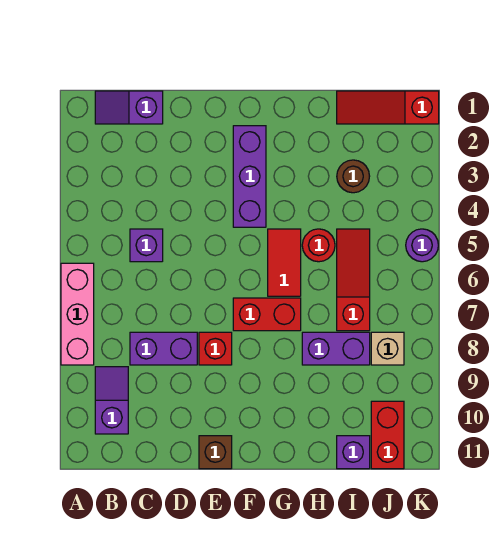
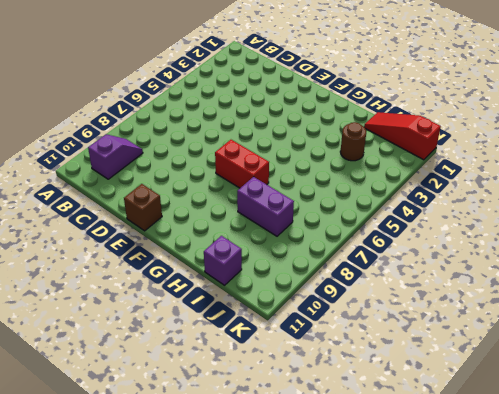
none -> pink brick A6:A8 level 1
none -> purple slope B1:C1 level 1 top C
none -> purple brick C5 level 1

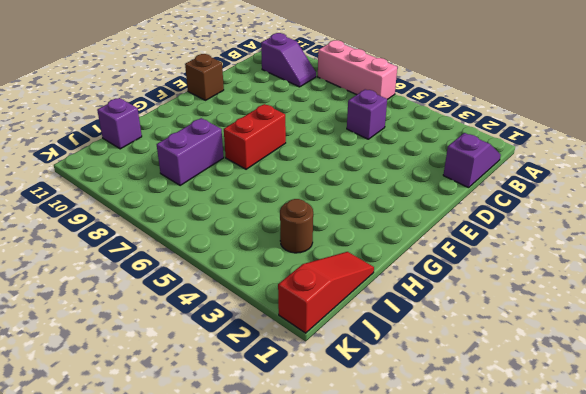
none -> purple brick C8:D8 level 1
none -> red brick E8 level 1
none -> purple brick F2:F4 level 1

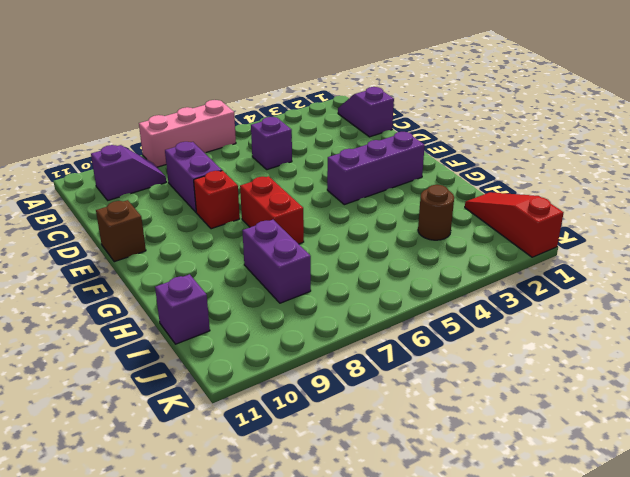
none -> red tile G5:G6 level 1
none -> red round brick H5 level 1
none -> red slope I5:I7 level 1 top 7

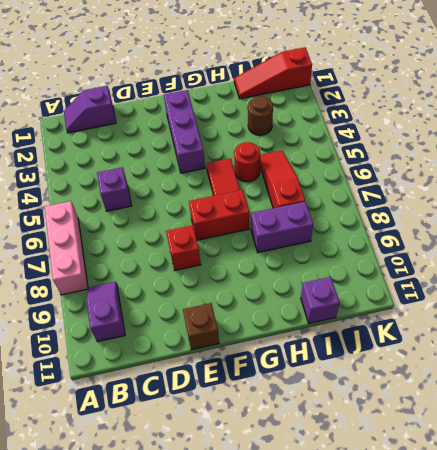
none -> purple brick C8:D8 level 1
none -> tan brick J8 level 1
none -> red brick J10:J11 level 1

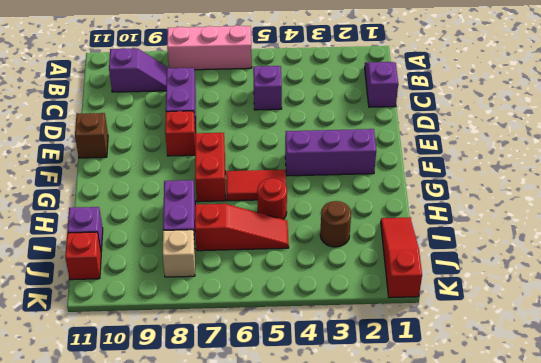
red brick J11 level 1 -> red brick J10:J11 level 1
none -> purple round brick K5 level 1

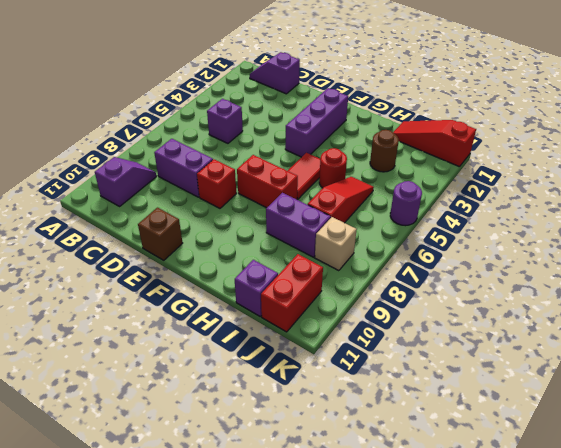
none -> pink brick A6:A8 level 1

